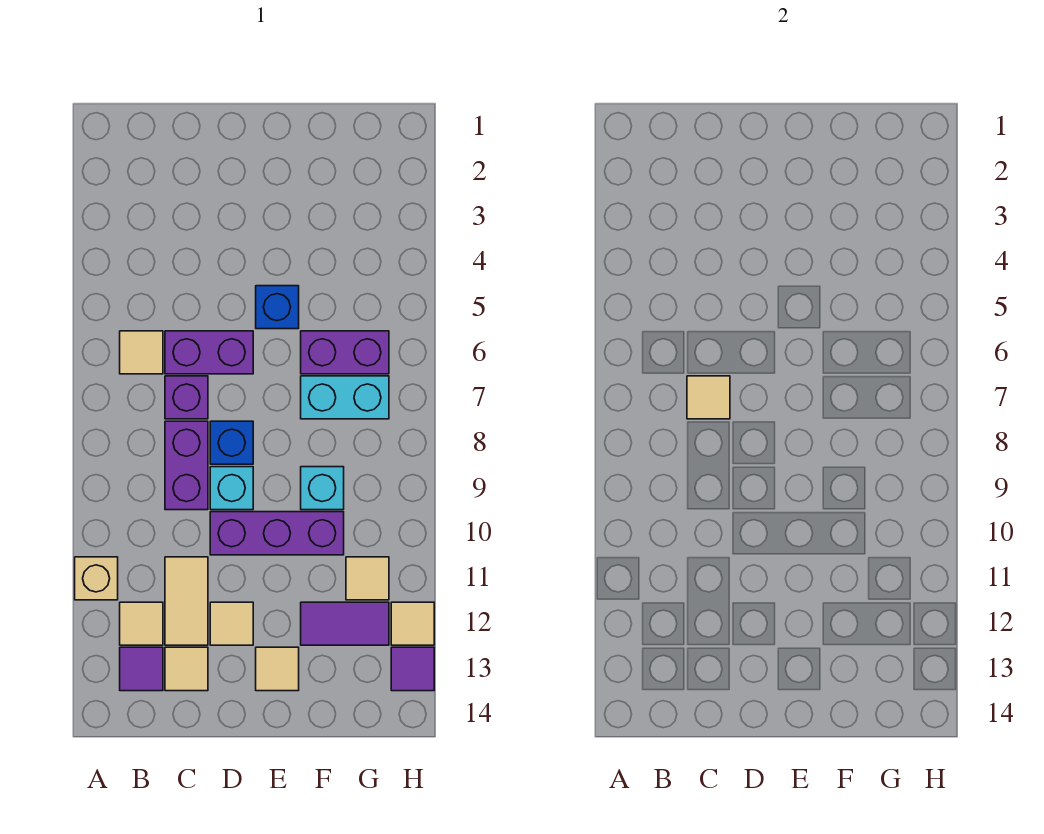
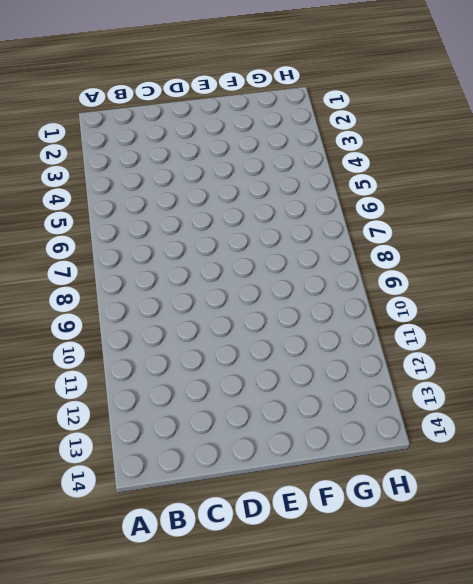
none -> tan brick A11 level 1
none -> tan tile B6 level 1
none -> tan tile B12 level 1

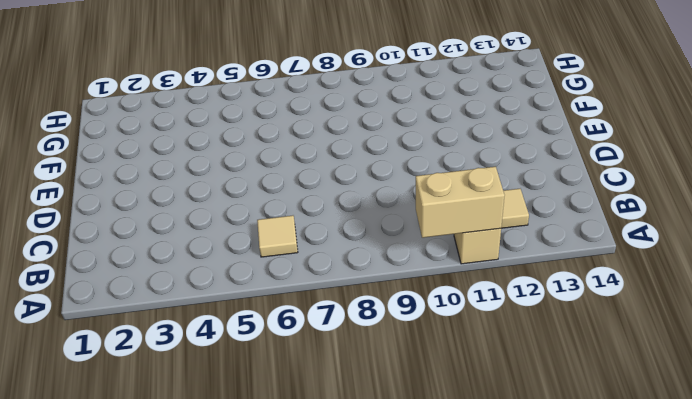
tan brick A10:A11 level 2 -> none
none -> purple tile B13 level 1
none -> purple brick C6:D6 level 1
none -> purple brick C7 level 1

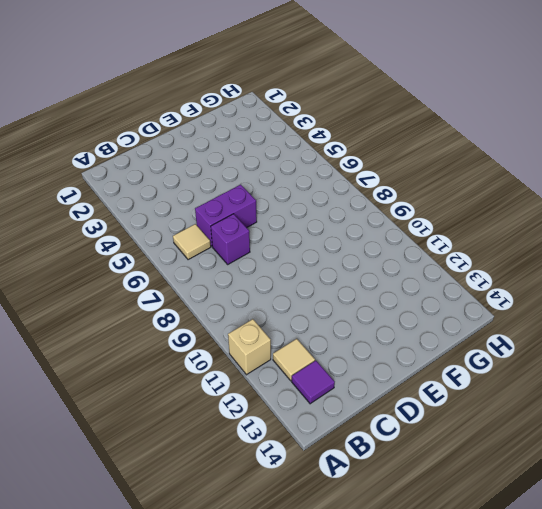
none -> purple brick C8:C9 level 1
none -> tan tile C11:C12 level 1
none -> tan tile C13 level 1

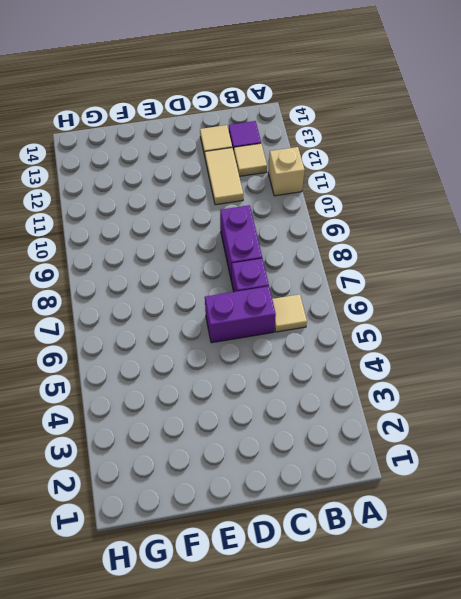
none -> blue brick D8 level 1
none -> cyan brick D9 level 1
none -> purple brick D10:F10 level 1

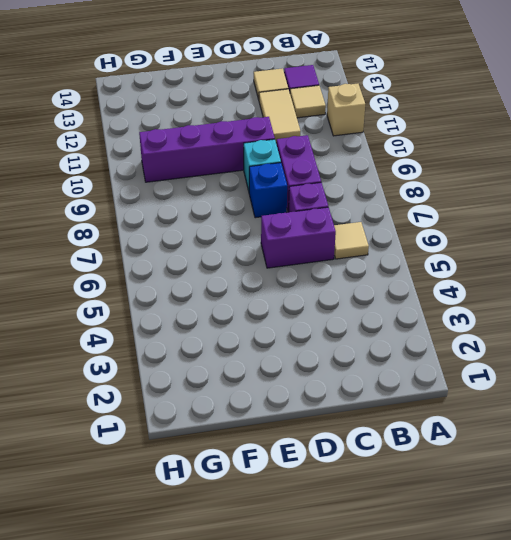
purple brick D10:G10 level 1 -> purple brick D10:F10 level 1
none -> tan tile D12 level 1
none -> blue brick E5 level 1
none -> tan tile E13 level 1

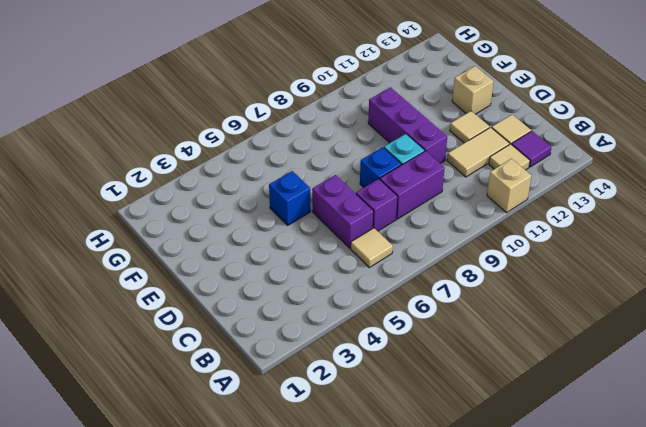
tan brick E13 level 1 -> tan tile E13 level 1
none -> purple brick F6:G6 level 1
none -> cyan brick F7:G7 level 1
none -> cyan brick F9 level 1

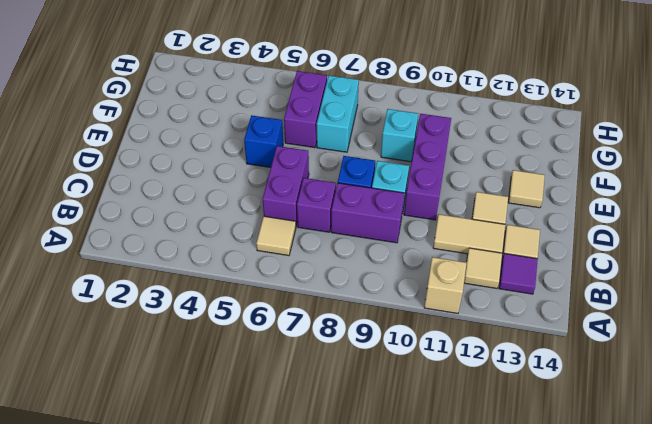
none -> purple tile F12:G12 level 1
none -> tan tile G11 level 1
none -> tan tile H12 level 1

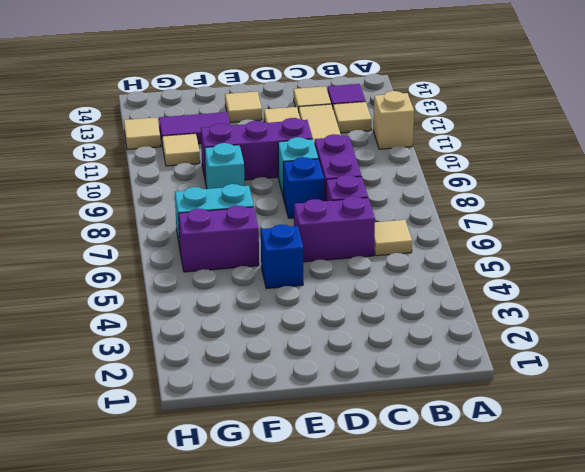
none -> purple tile H13 level 1
none -> tan tile C7 level 2

